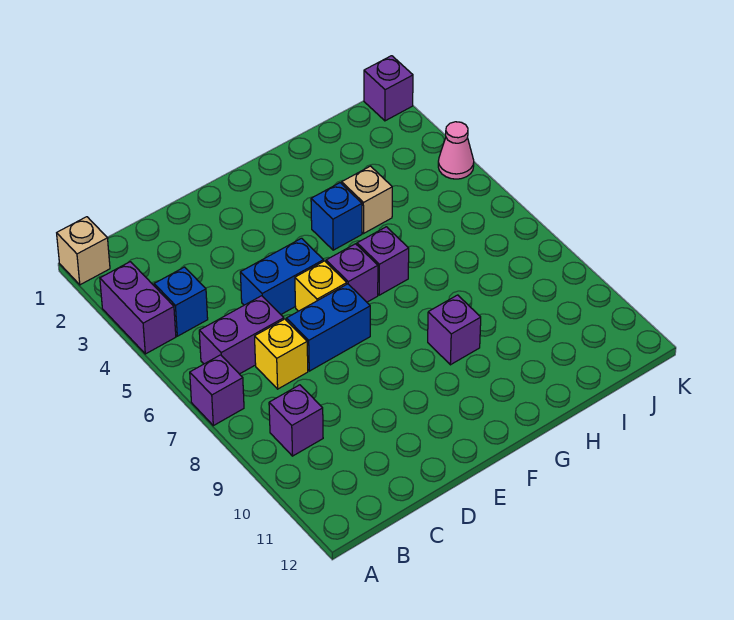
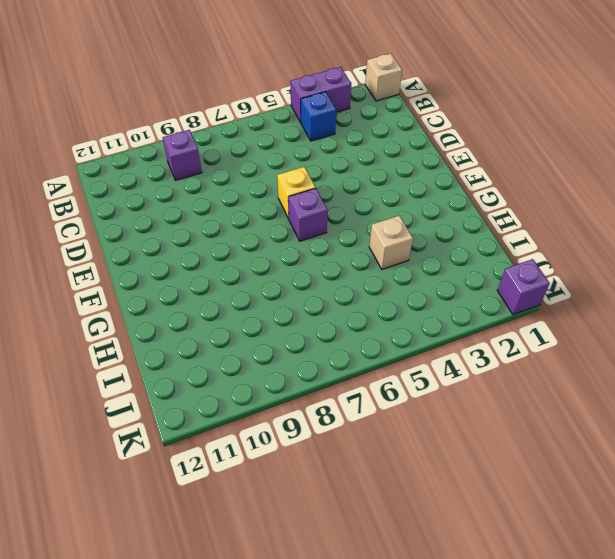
none -> purple brick A7 level 1
none -> purple brick B6:C6 level 1
none -> yellow brick C7 level 1

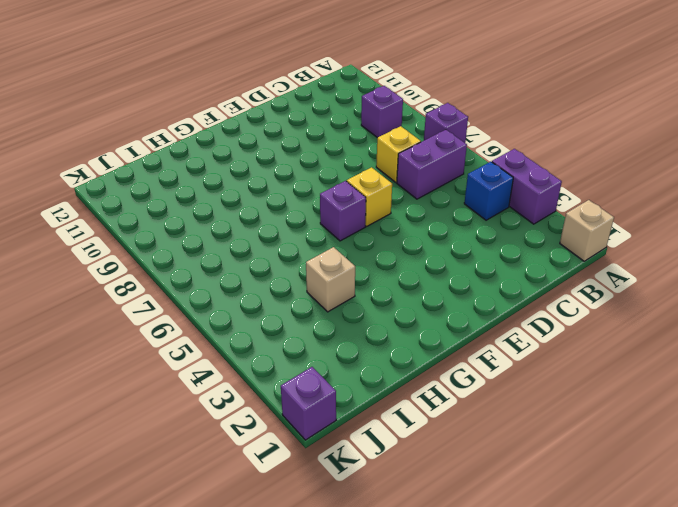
none -> blue brick D5:E5 level 1
none -> blue brick D7:E7 level 1
none -> blue brick G4 level 1

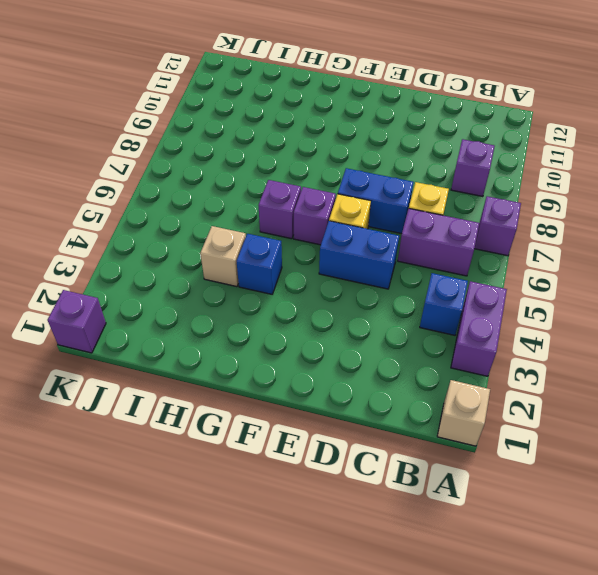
none -> purple brick G9 level 1
none -> pink cone K4 level 1

